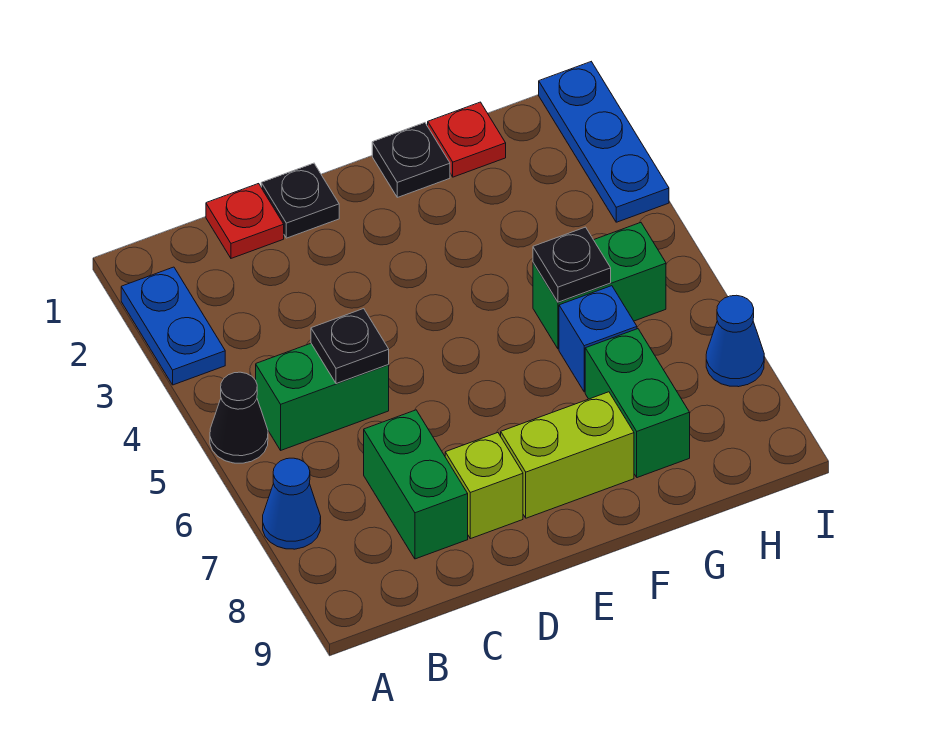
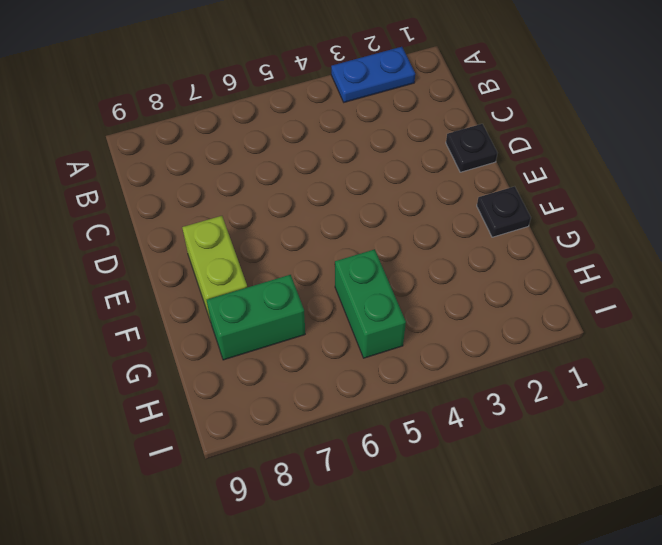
none -> black cone A5 level 1
none -> blue cone A7 level 1
none -> green brick B5:C5 level 1

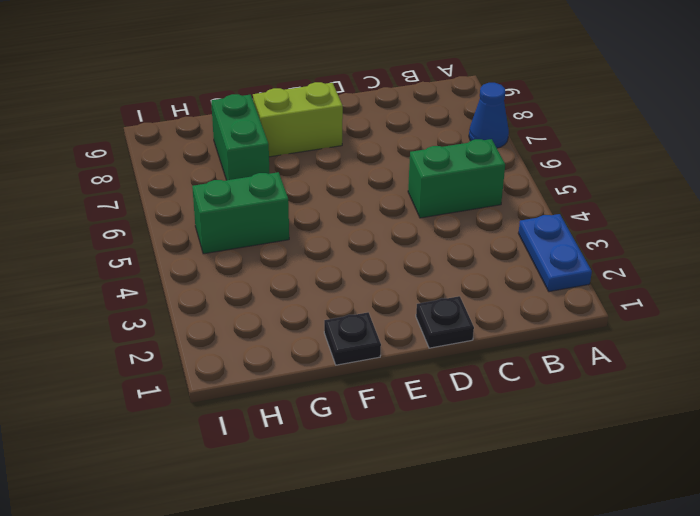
none -> black cone A5 level 1
none -> red plate C1 level 1
none -> green brick C7:C8 level 1

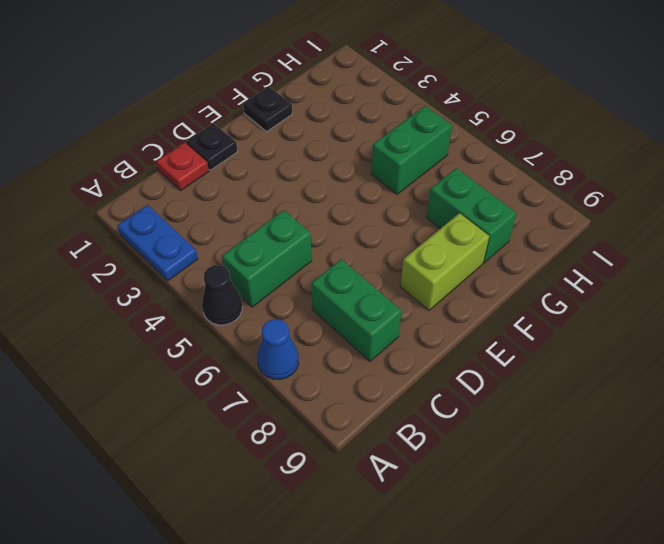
none -> lime brick D8 level 1
none -> red plate G1 level 1
none -> blue brick G6 level 1

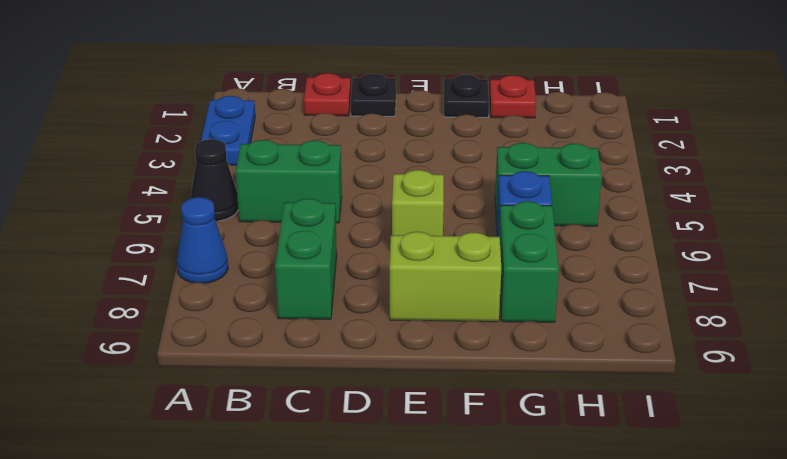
lime brick E6 level 1 -> lime brick D8 level 1
none -> blue plate I1:I3 level 1
none -> blue cone I7 level 1
none -> black plate C5 level 2

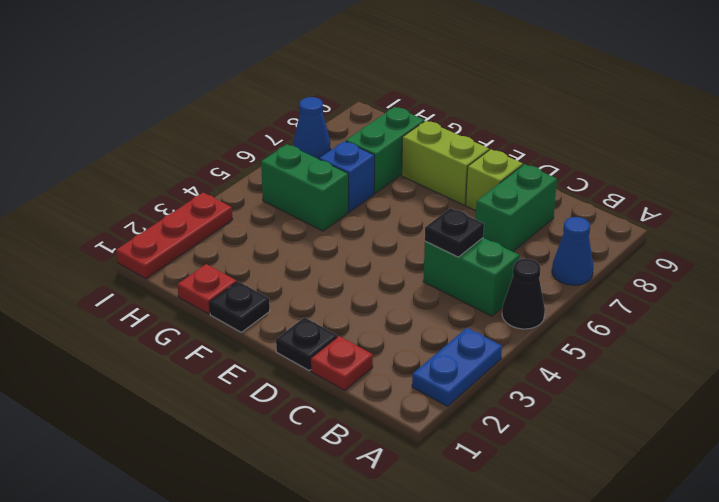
red plate I1:I3 level 1 -> blue plate I1:I3 level 1
none -> black plate G5 level 2

